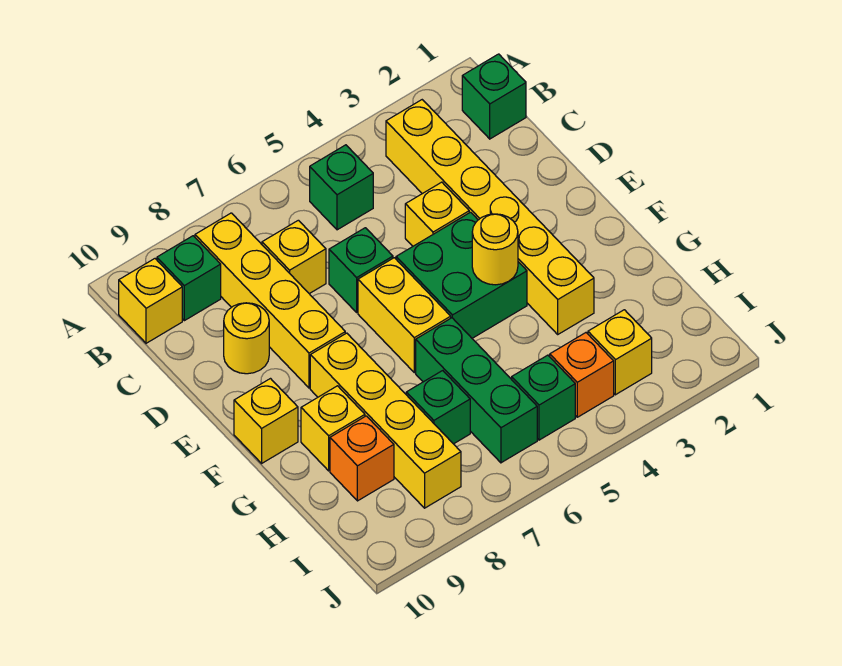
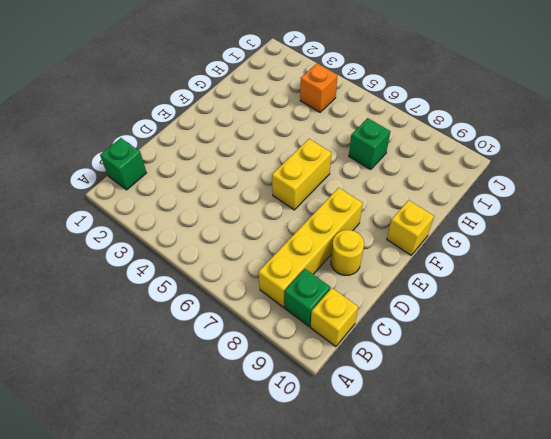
none -> yellow brick B3:G3 level 1
none -> green brick B5 level 1
none -> yellow brick C7 level 1

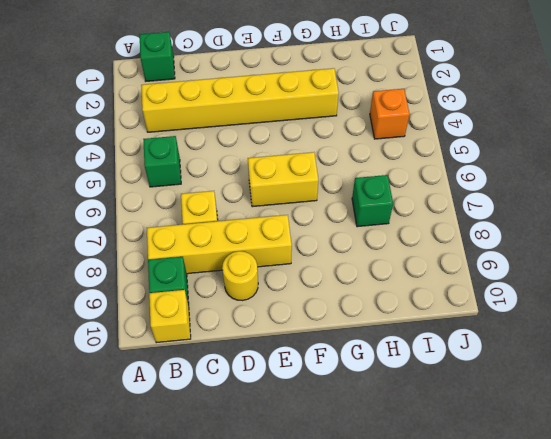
none -> yellow brick D4 level 1
none -> green brick D6 level 1
none -> green brick E4:F5 level 1

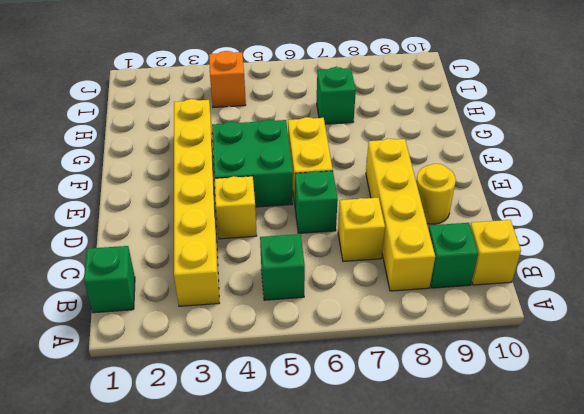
none -> yellow brick F8:I8 level 1
none -> yellow brick F10 level 1
none -> green brick G6:I6 level 1

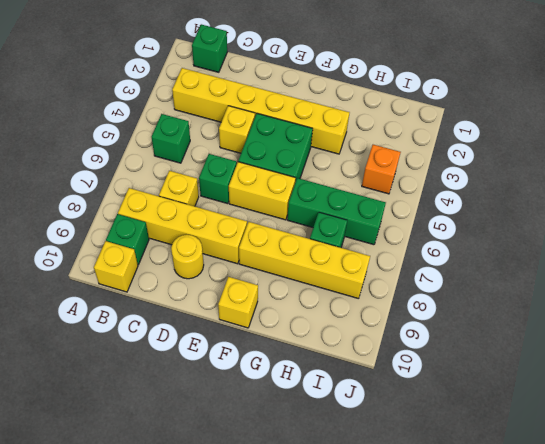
none -> yellow brick G9 level 1
none -> orange brick H9 level 1
none -> yellow brick I3 level 1

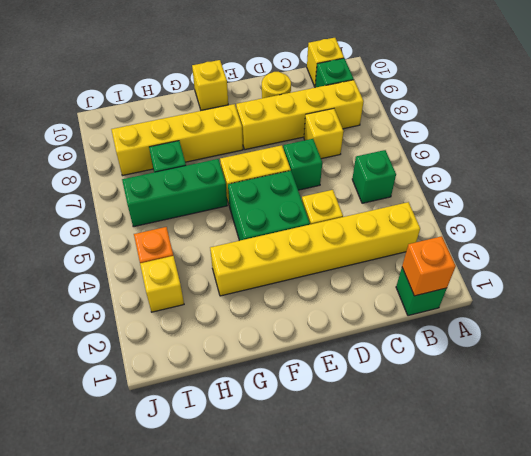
orange brick B1 level 2 -> orange brick H9 level 1
none -> yellow brick G9 level 1
none -> green brick I5 level 1
none -> yellow round brick F4 level 2

